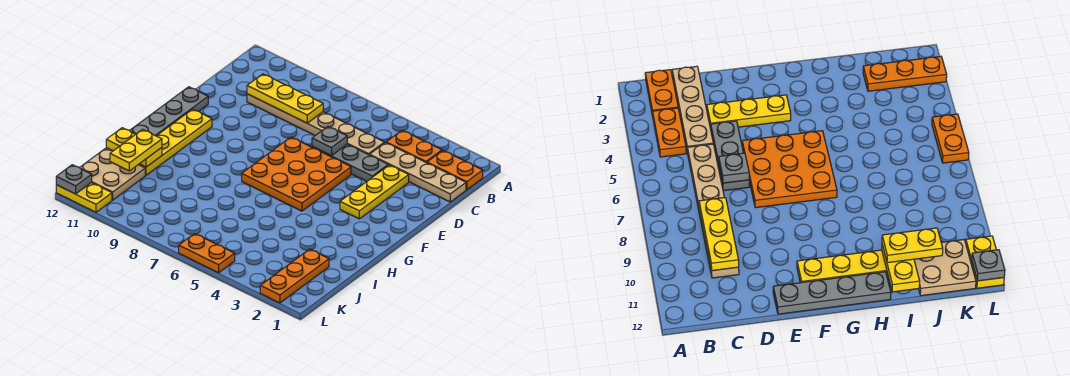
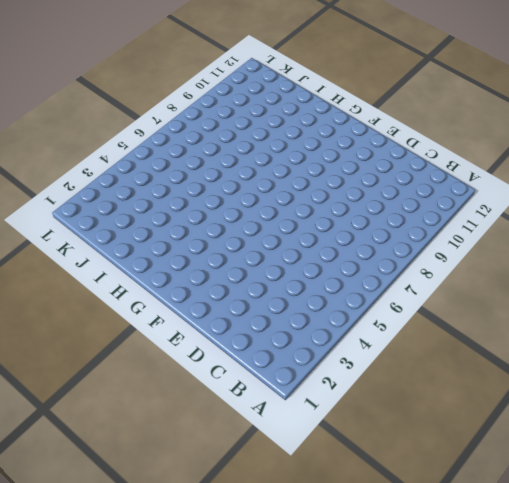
none -> orange plate B1:B2 level 1
none -> orange plate B3:B4 level 1
none -> tan plate C1:C4 level 1

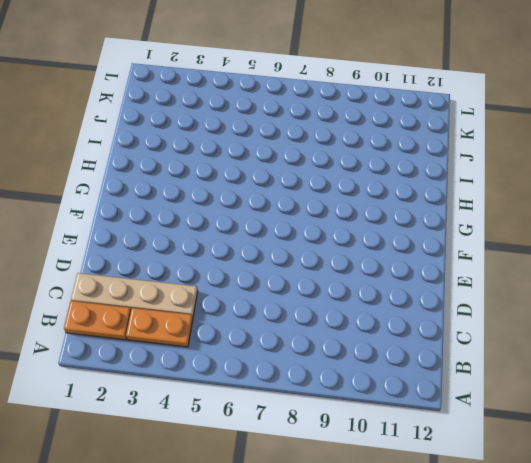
none -> tan plate C5:C10 level 1
none -> yellow plate D3:F3 level 1
none -> grey plate D4:D6 level 1

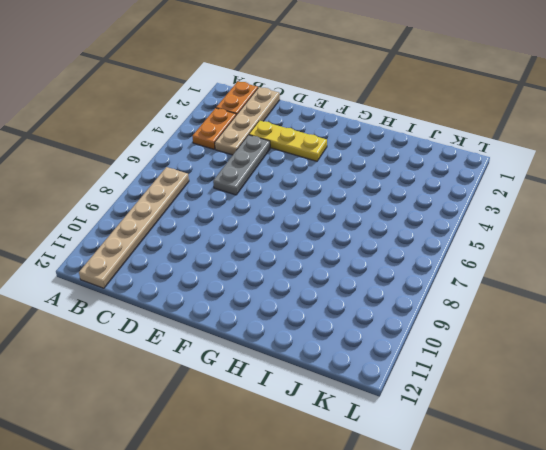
tan plate B7:B12 level 1 -> tan plate C5:C10 level 1
none -> orange plate E5:G7 level 1
none -> grey plate E12:H12 level 1
none -> yellow plate F11:I11 level 1

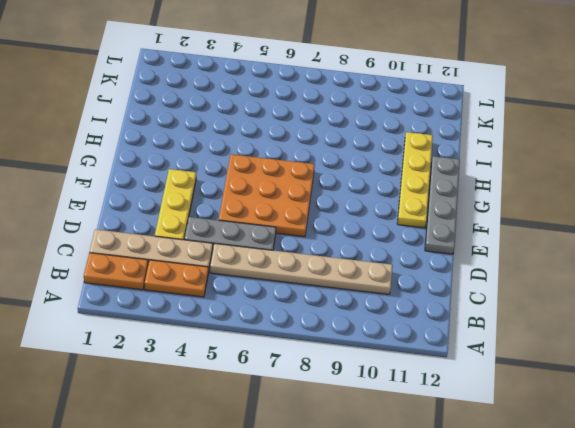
none -> orange plate J2:L2 level 1
none -> tan plate J11:K12 level 1
none -> orange plate L5:L6 level 1

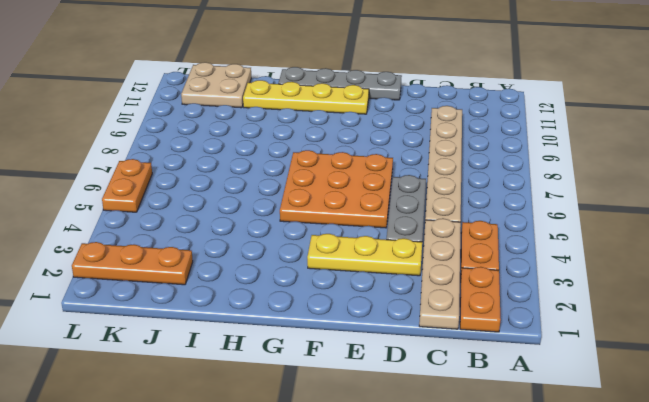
none -> yellow plate L11:L12 level 1
none -> yellow plate C8:C10 level 2
none -> grey plate D6 level 2

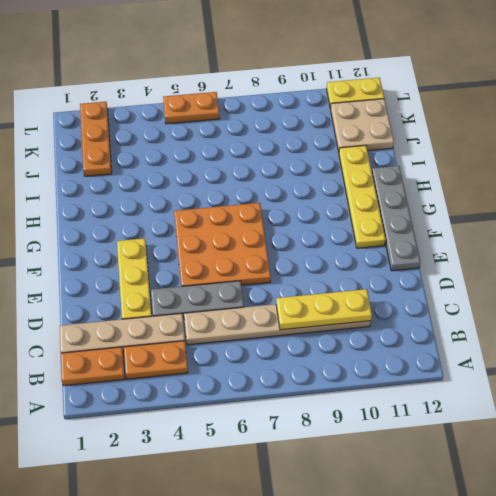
none -> grey plate D6 level 2
none -> yellow plate I11:I12 level 2
none -> grey plate L12 level 2

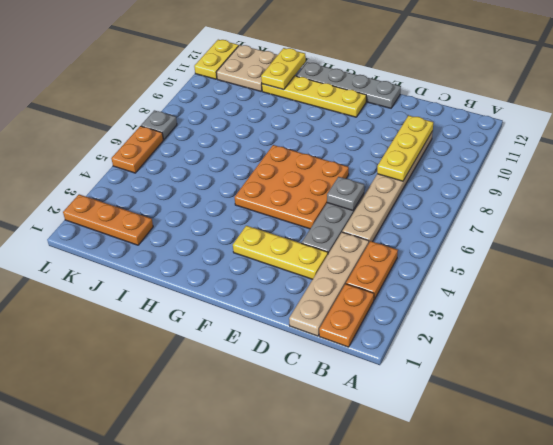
grey plate L7 level 1 -> grey plate L12 level 2
none -> yellow plate I11:J11 level 3

